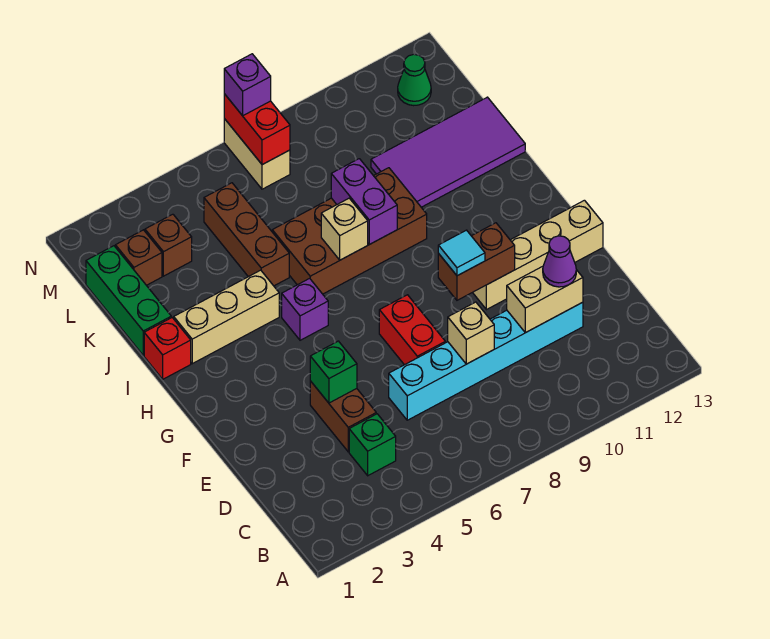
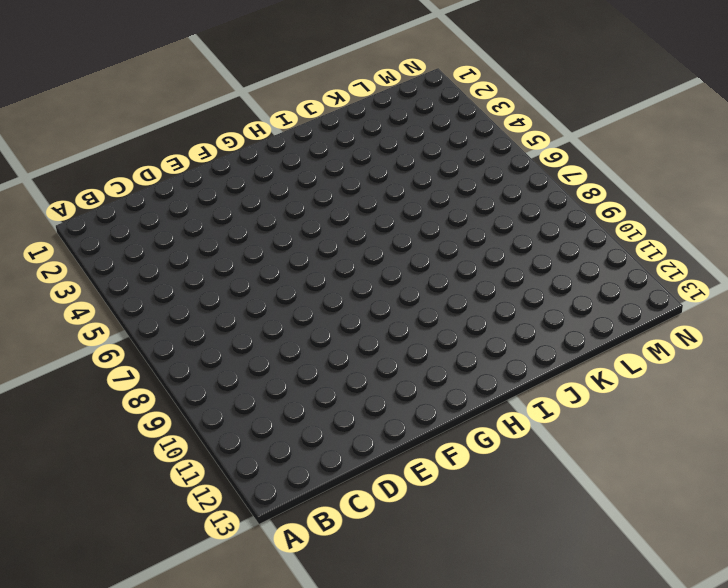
none -> green brick C4 level 1
none -> brown brick D4:E4 level 1
none -> cyan brick D6:D11 level 1

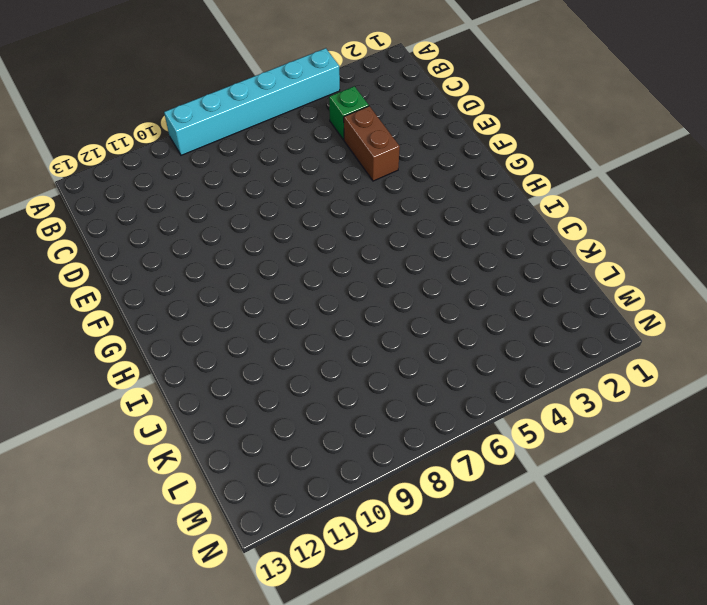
cyan brick A4:A9 level 1 -> cyan brick D6:D11 level 1
none -> red brick E7:F7 level 1
none -> tan brick F10:F13 level 1
none -> purple brick H5 level 1

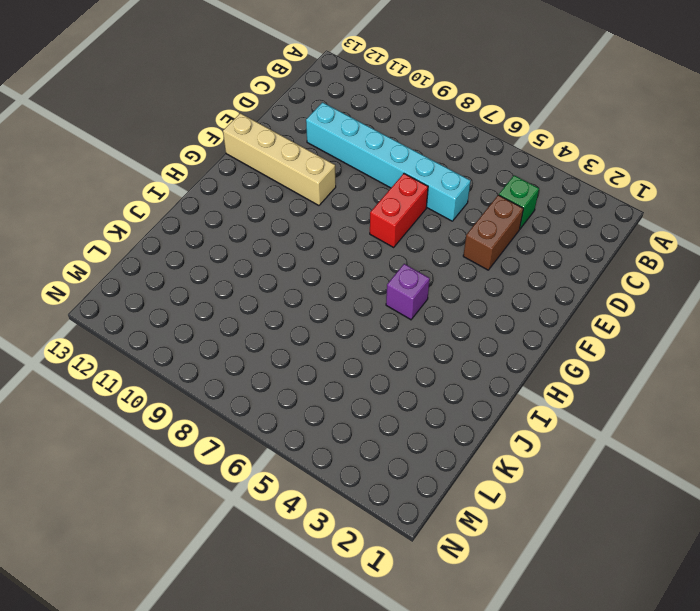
none -> red brick I1 level 1
none -> tan brick I2:I4 level 1
none -> brown brick I6:J9 level 1

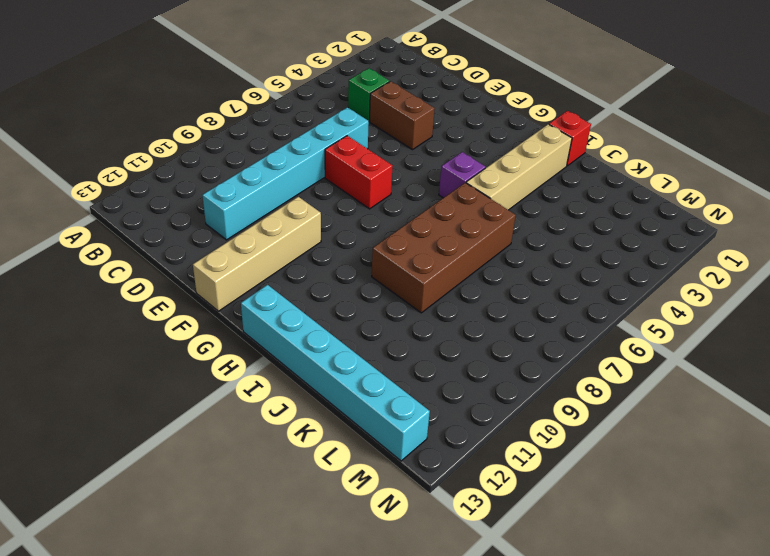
cyan brick H13:M13 level 1 -> purple tile J10:K13 level 1
tan brick I2:I5 level 1 -> tan brick I2:I4 level 1
none -> green brick J1:L1 level 1
none -> brown brick J5:L5 level 1
none -> brown brick L2 level 1

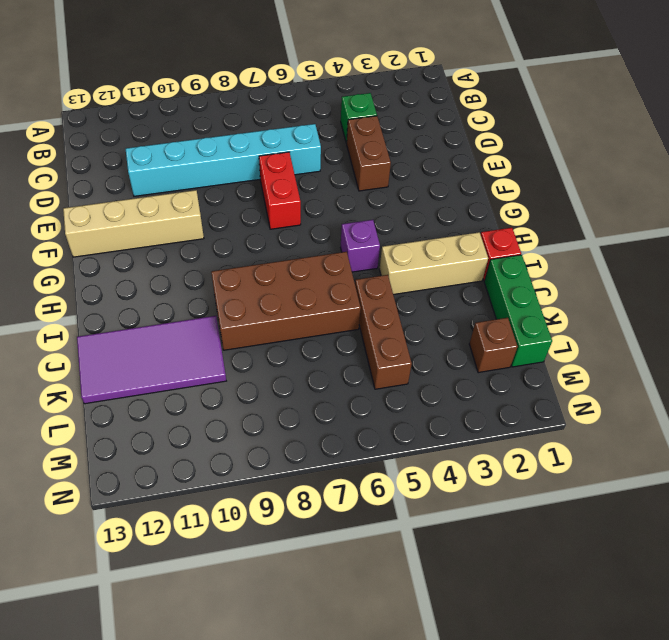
none -> brown brick L3 level 1
none -> tan brick M7:N7 level 1
none -> green cone M12 level 1

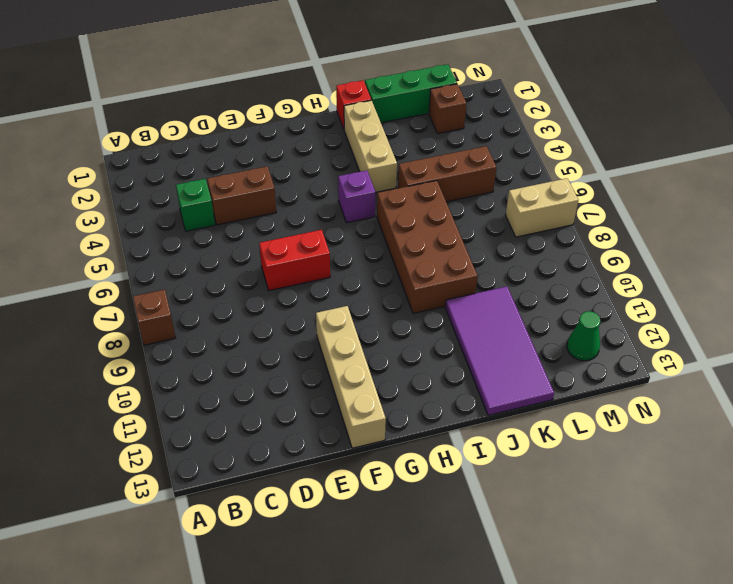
brown brick A8 level 1 -> brown brick L3 level 1
none -> cyan brick D6:D11 level 1
none -> tan brick D8 level 2
none -> tan brick D10:D11 level 2

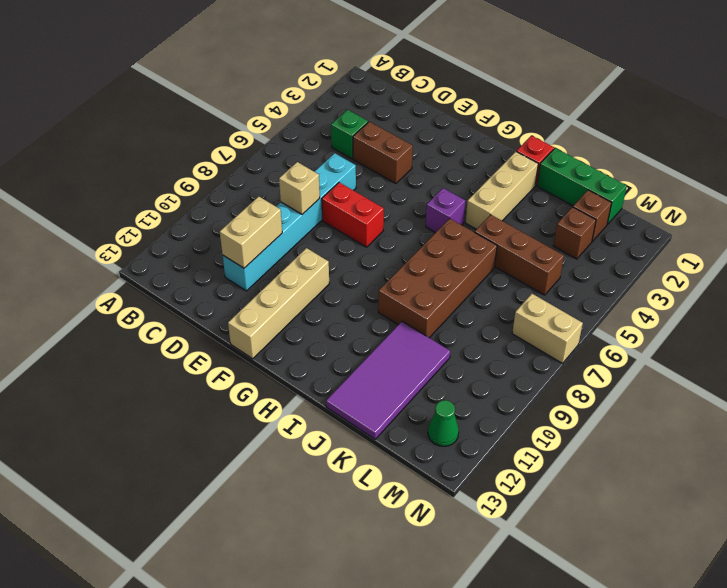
none -> green brick E4 level 2
none -> brown brick F9:F10 level 2
none -> tan brick I7 level 2

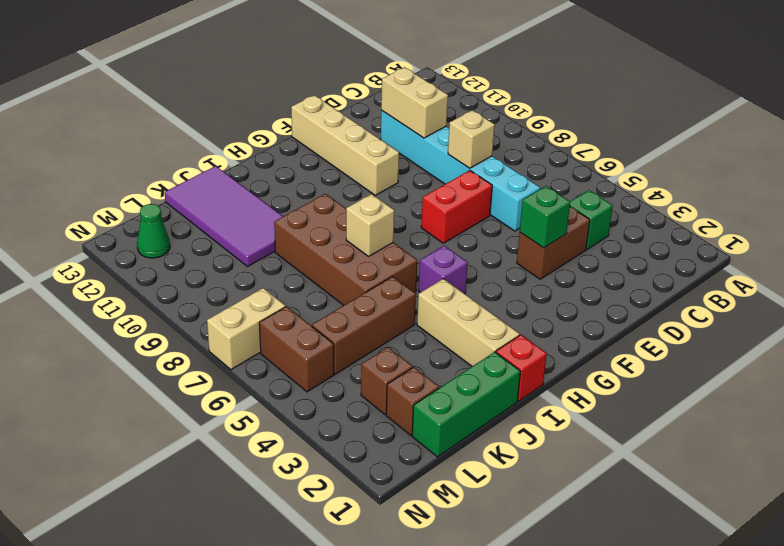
brown brick M5:M6 level 1 -> brown brick F9:F10 level 2
none -> purple brick I8:J8 level 2
none -> red brick M7:N7 level 2
none -> purple cone D11 level 3

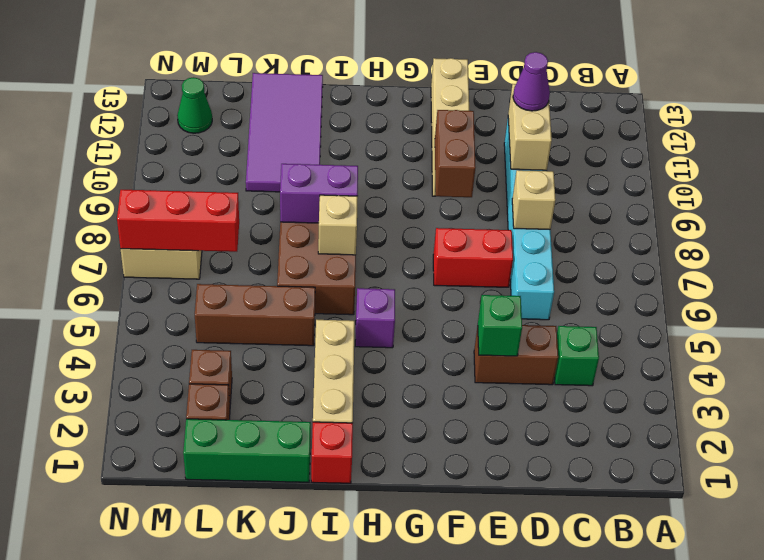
red brick L7:N7 level 2 -> red brick M7:N7 level 2
none -> cyan tile F9 level 3
none -> purple brick N7 level 3

